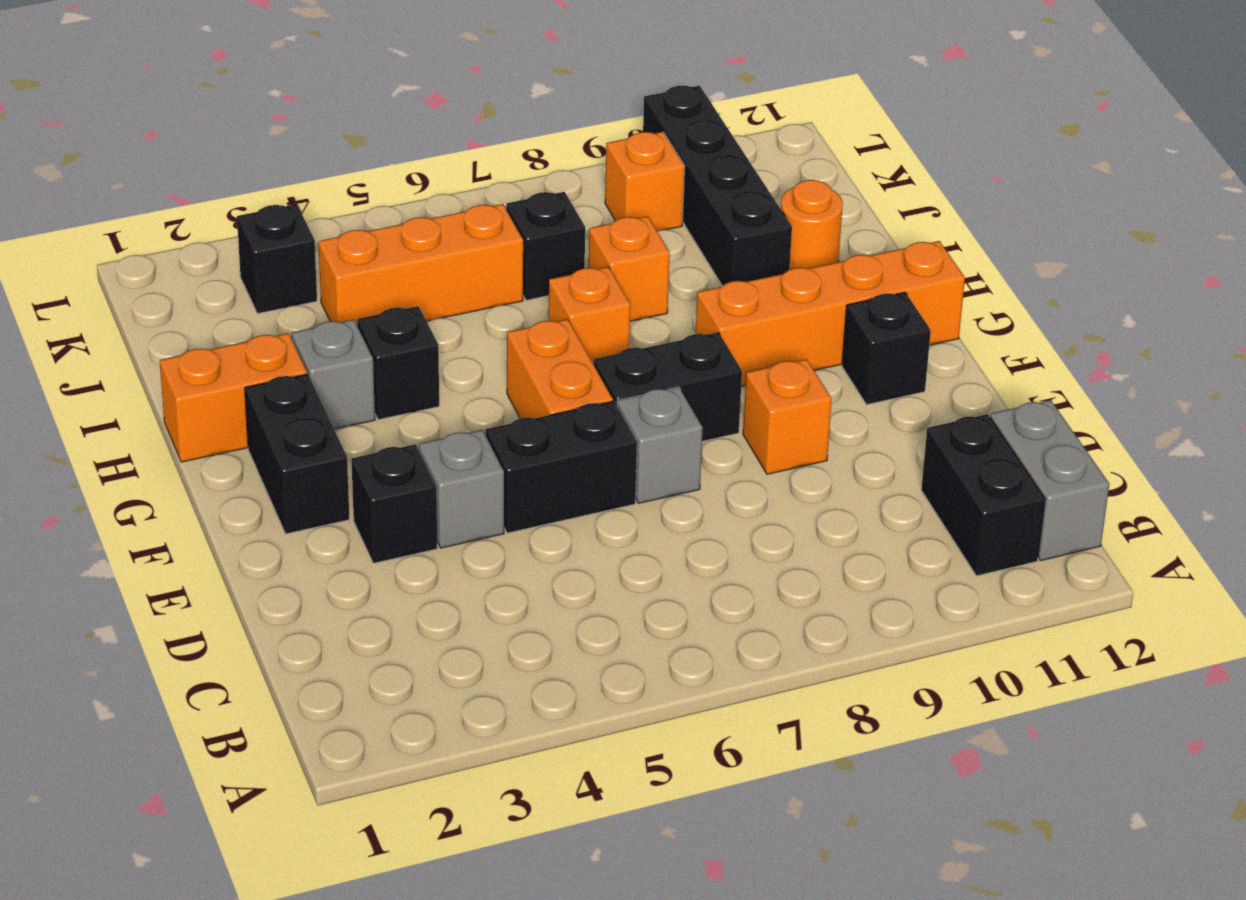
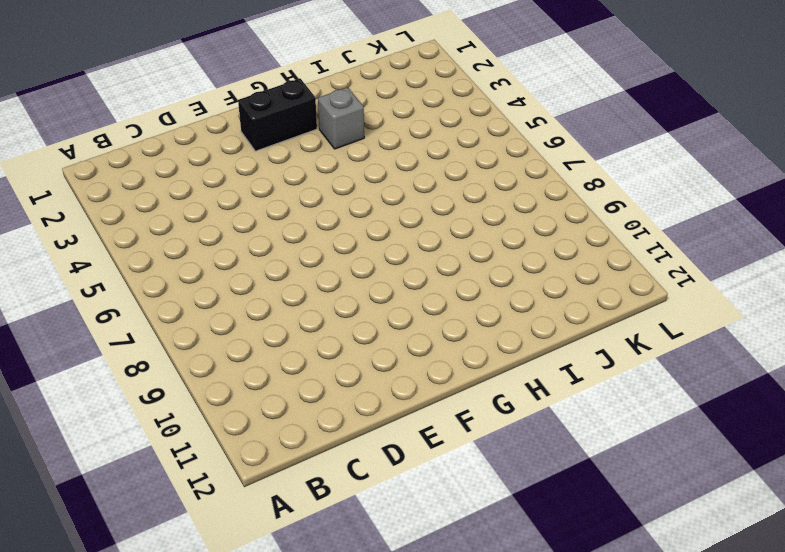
none -> black brick B11:C11 level 1
none -> grey brick B12:C12 level 1
none -> black brick E3 level 1

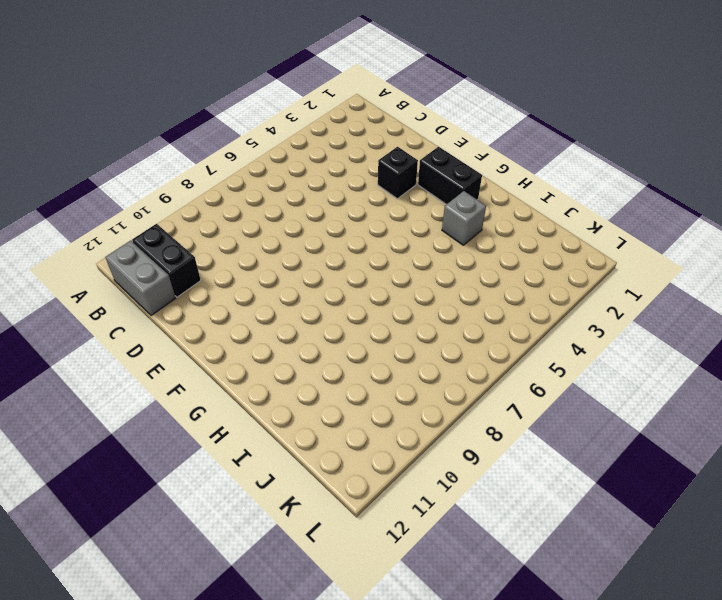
none -> grey brick E4 level 1
none -> black brick E5:E6 level 1
none -> grey brick E7 level 1

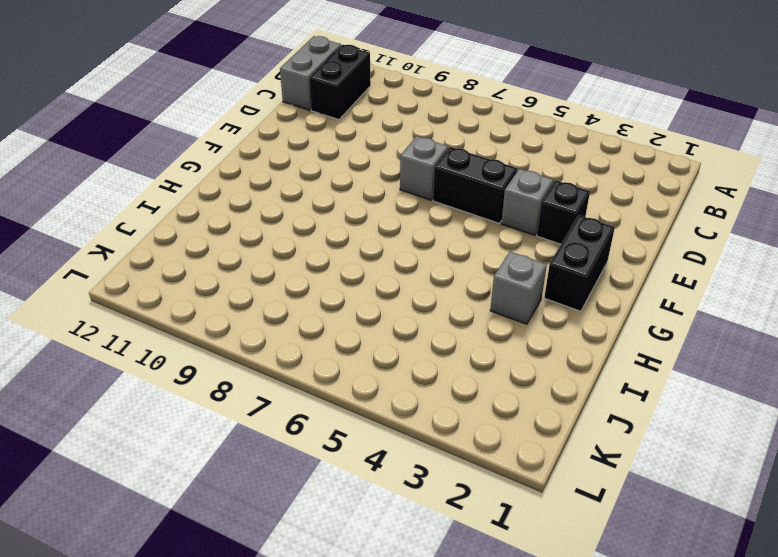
none -> orange brick E9 level 1
none -> orange brick F6:G6 level 1
none -> black brick F7:F8 level 1

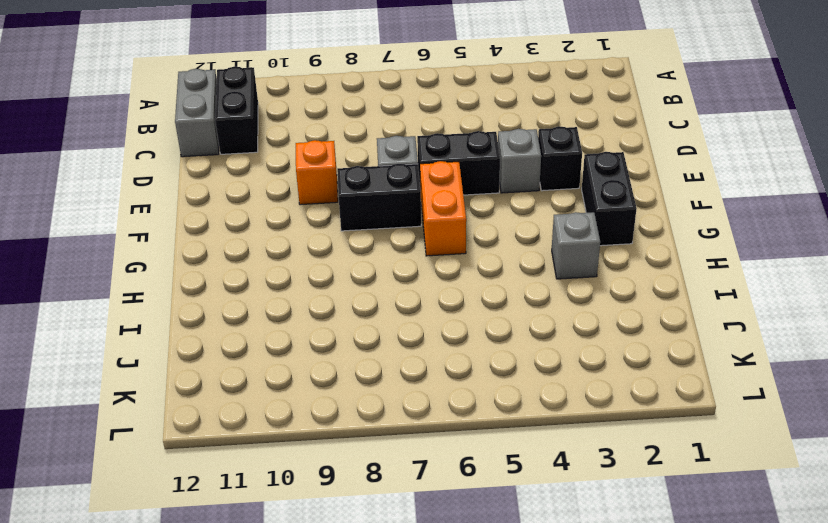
none -> black brick F11 level 1
none -> orange brick G9:G12 level 1
none -> orange brick H1:H2 level 1

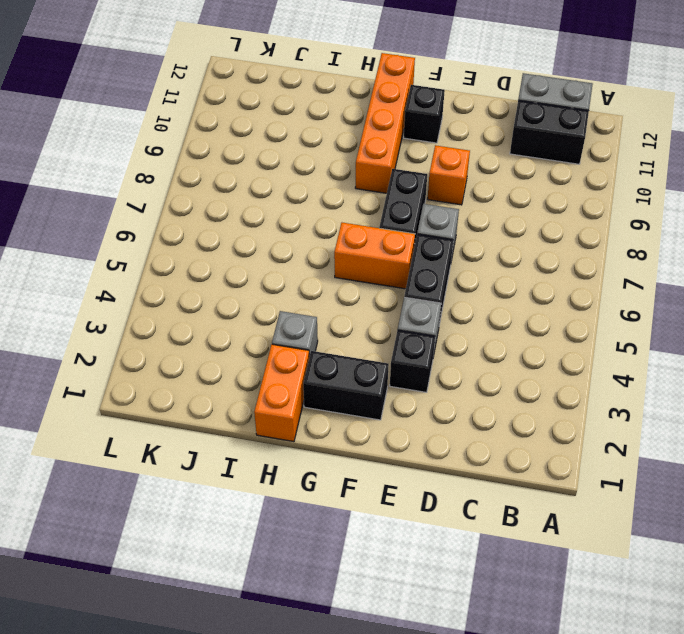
none -> black brick H4 level 1
none -> orange brick H7 level 1
none -> orange brick I8 level 1

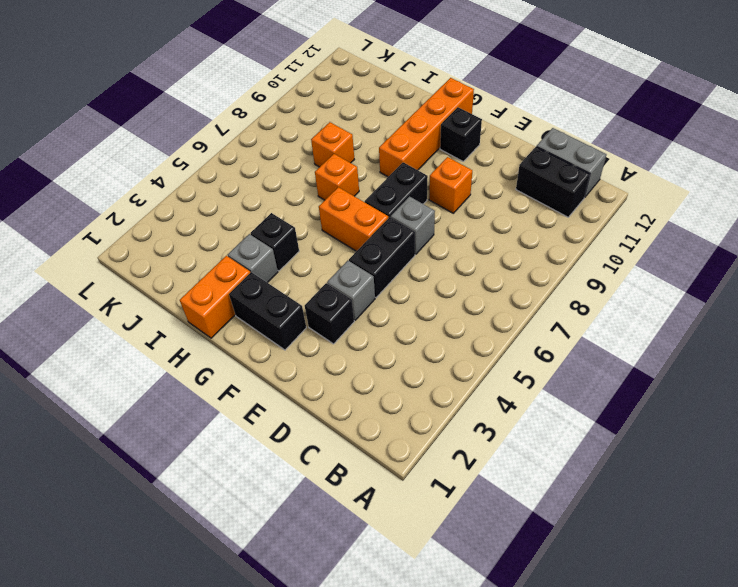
none -> black brick I10:L10 level 1
none -> orange round brick I11 level 1
none -> orange brick J4:J6 level 1

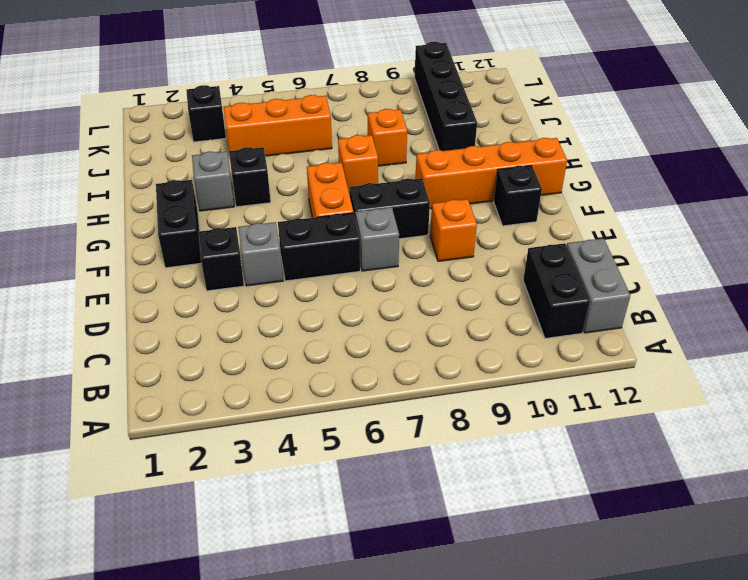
none -> orange brick H1:H2 level 1
none -> orange round brick I11 level 1
none -> black brick J7 level 1

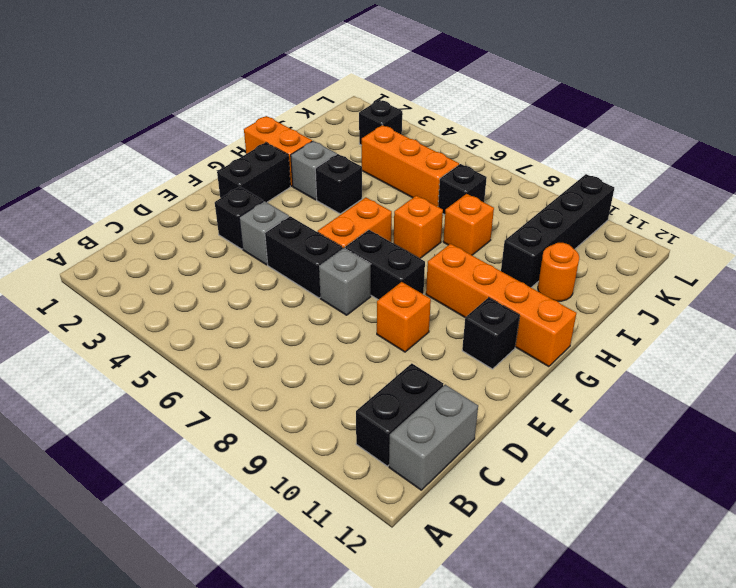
none -> orange brick K9 level 1

